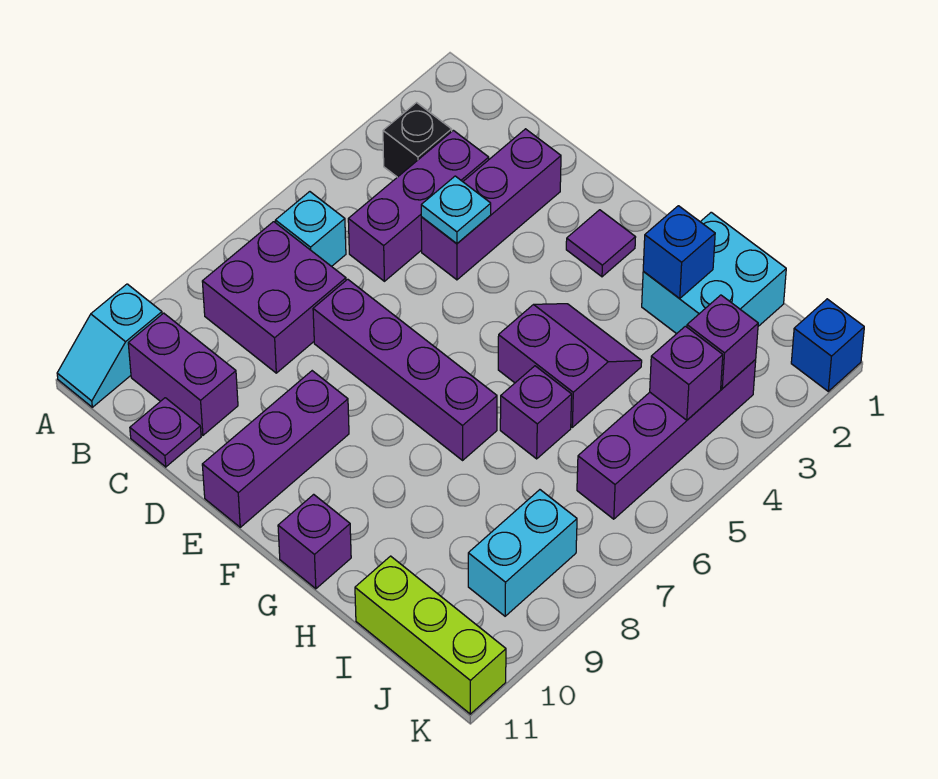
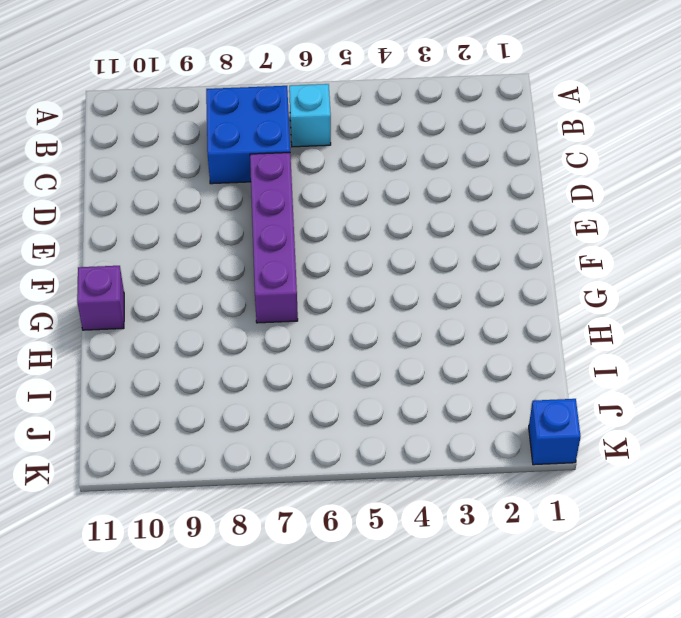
blue brick B7:C8 level 1 -> purple brick B7:C8 level 1
none -> cyan slope A10:A11 level 1 top 10
none -> black brick B3 level 1
none -> purple brick B10:C10 level 1

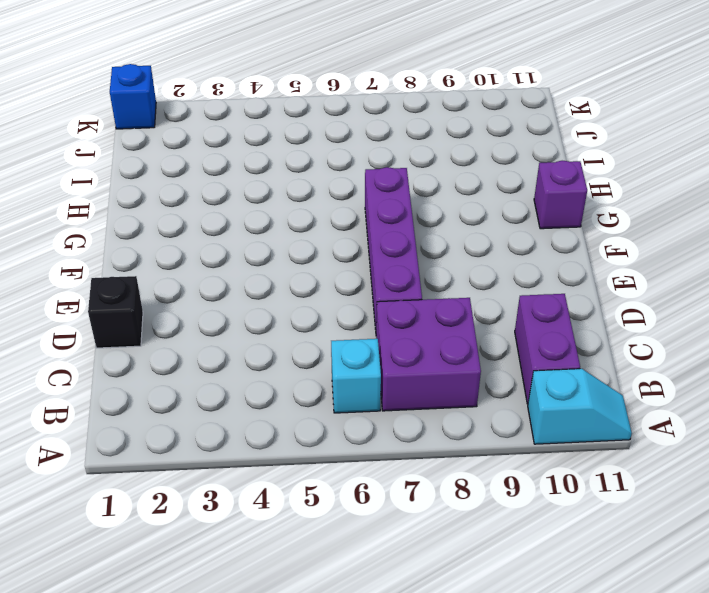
black brick D1 level 1 -> black brick B3 level 1
none -> purple brick C3:C5 level 1
none -> purple plate C11 level 1
none -> purple brick D2:D4 level 1

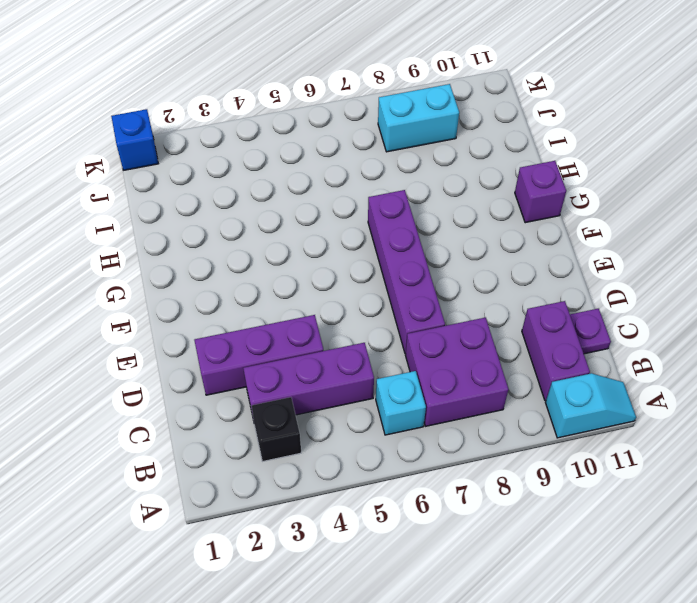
none -> purple brick E9:E11 level 1
none -> purple tile F2 level 1
none -> purple slope G4:H5 level 1 top 5

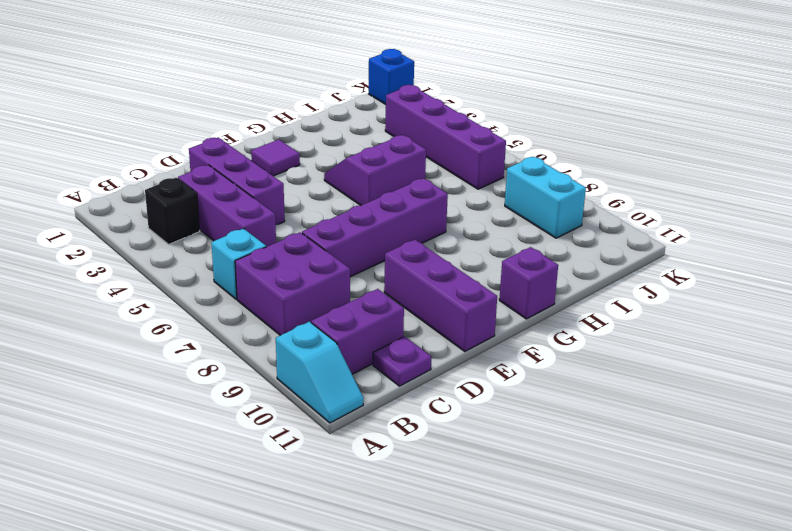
none -> cyan brick H1:I2 level 1
none -> purple brick H6 level 1
none -> lime brick I11:K11 level 1

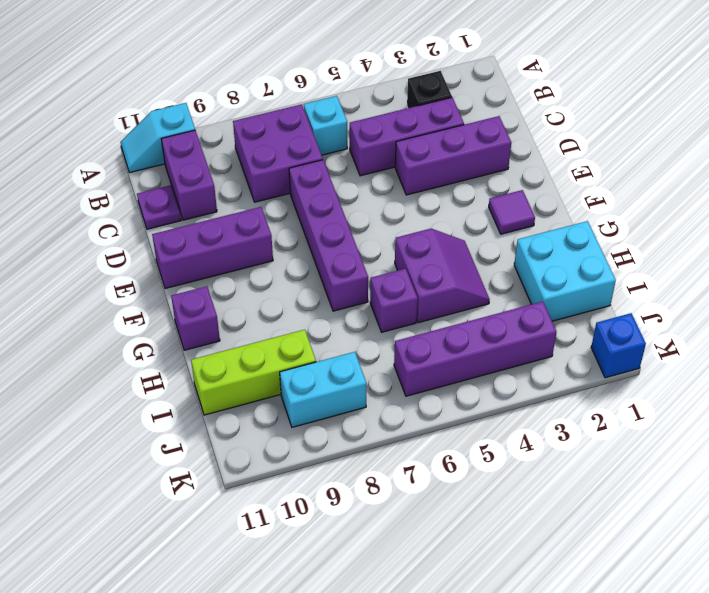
lime brick I9:I11 level 1 -> lime brick I11:K11 level 1
none -> cyan plate D4 level 2
none -> blue brick H2 level 2
none -> purple brick J3 level 2

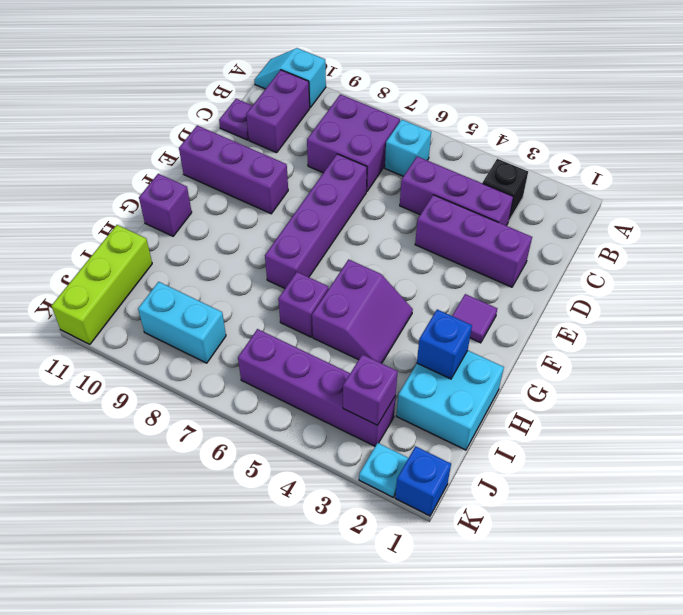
cyan plate K2 level 1 -> cyan plate D4 level 2
none -> purple brick J4 level 2

